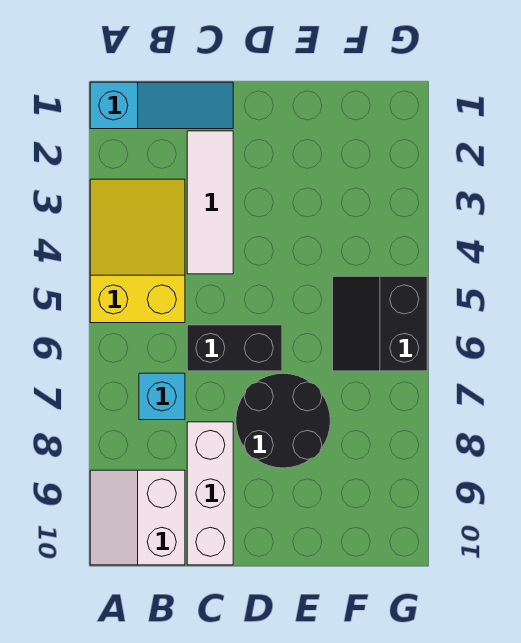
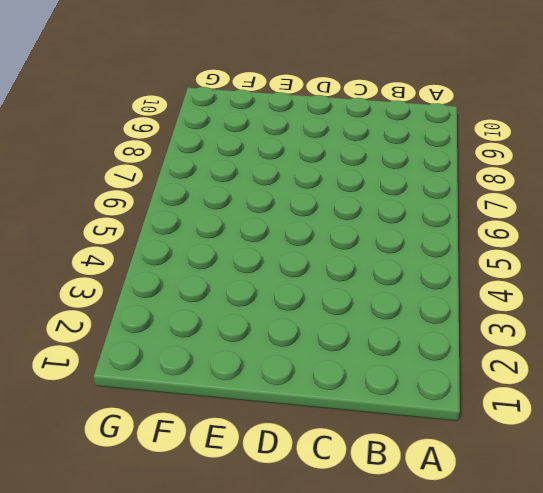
none -> cyan slope A1:C1 level 1 top A
none -> yellow slope A3:B5 level 1 top 5

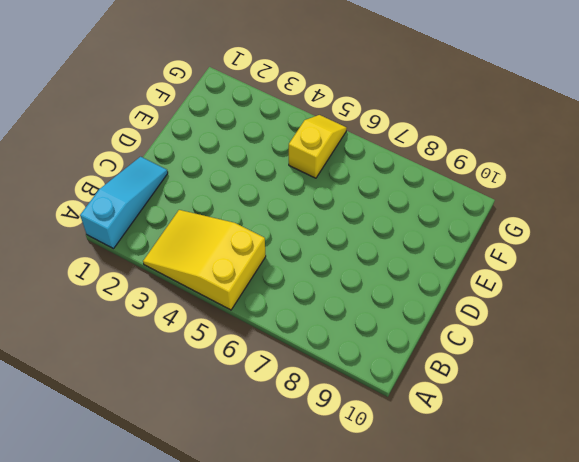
yellow slope F5:G5 level 1 top F -> black slope F5:G6 level 1 top G
none -> white slope A9:B10 level 1 top B
none -> cyan brick B7 level 1

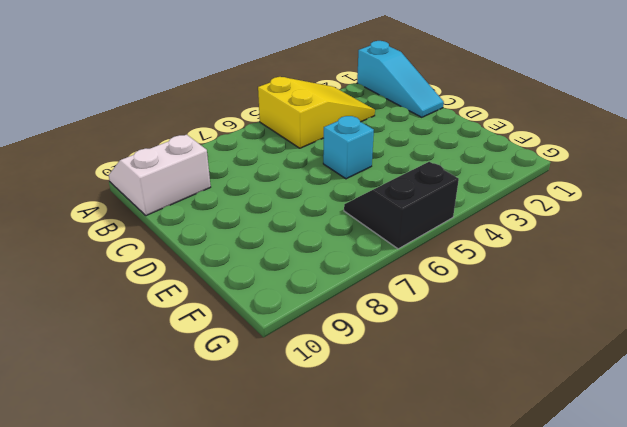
cyan brick D5 level 1 -> cyan brick B7 level 1
none -> white tile C2:C4 level 1
none -> black brick C6:D6 level 1

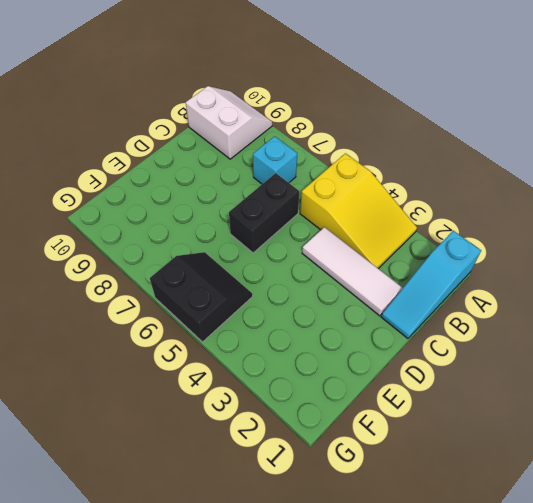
none -> white brick C8:C10 level 1
none -> black round brick D7:E8 level 1

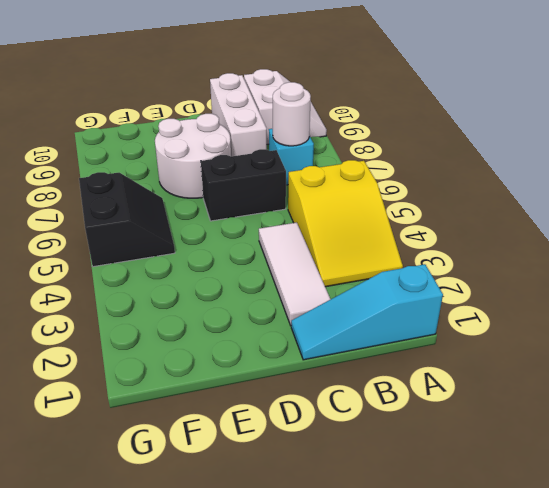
white round brick B7 level 2 -> none
white round brick D7:E8 level 1 -> black round brick D7:E8 level 1

